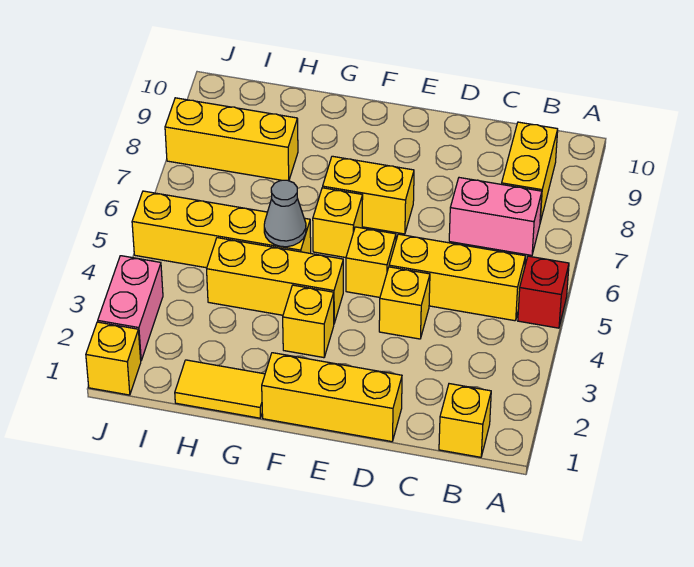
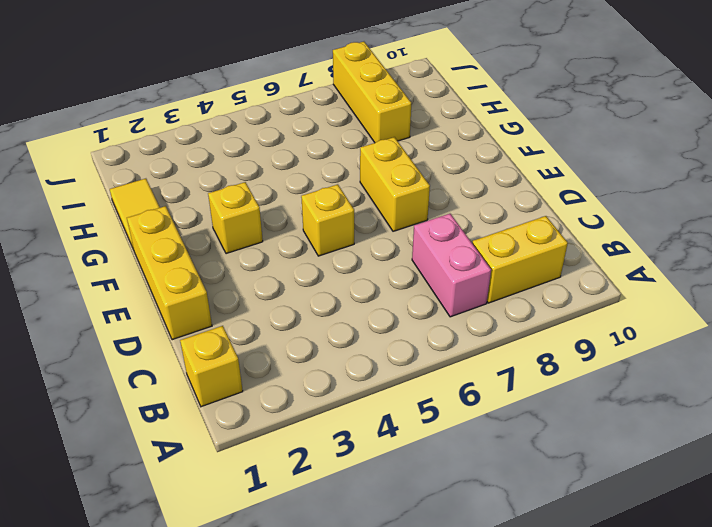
none -> red brick A5 level 1
none -> yellow brick B5:D5 level 1
none -> yellow brick D4 level 1

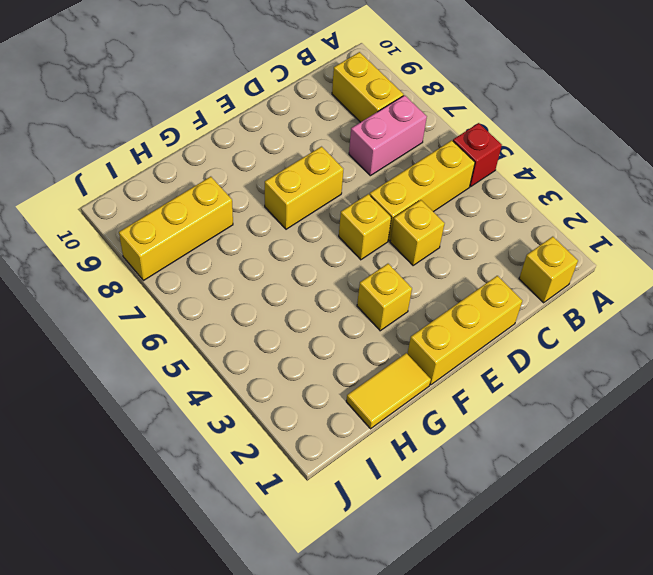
none -> yellow brick F4:H4 level 1
none -> yellow brick F6 level 1
none -> yellow brick G5:J5 level 1

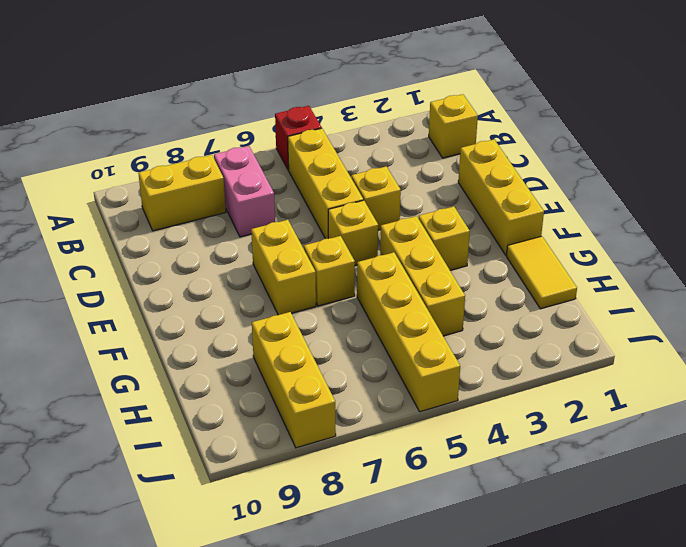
none -> yellow brick J1 level 1
none -> pink brick J2:J3 level 1
none -> grey cone G5 level 2

